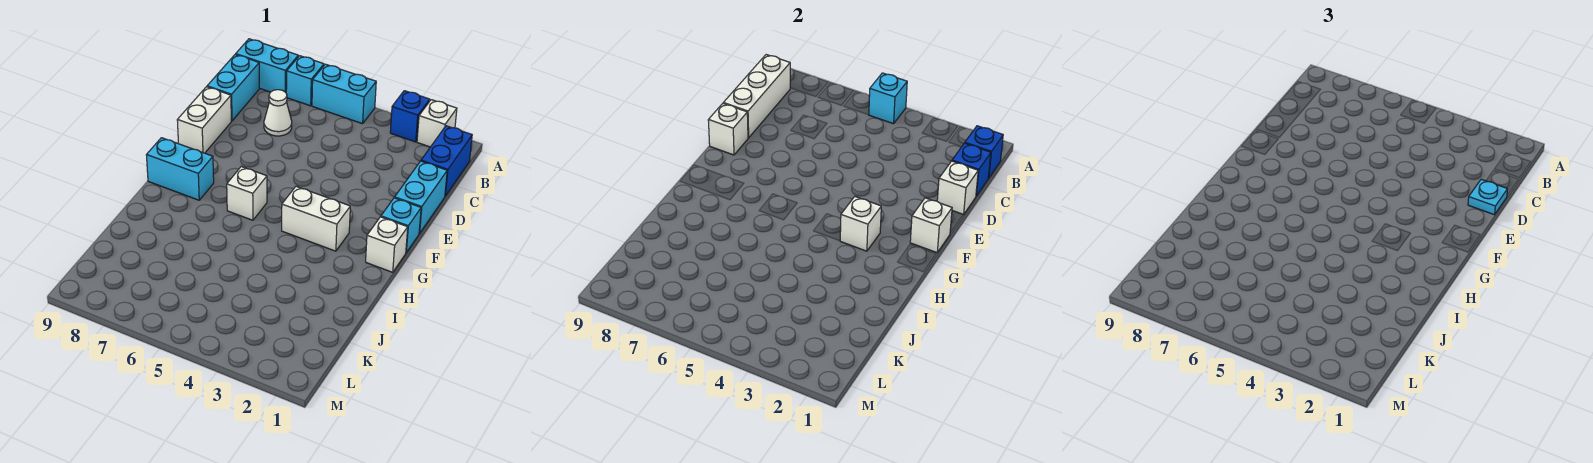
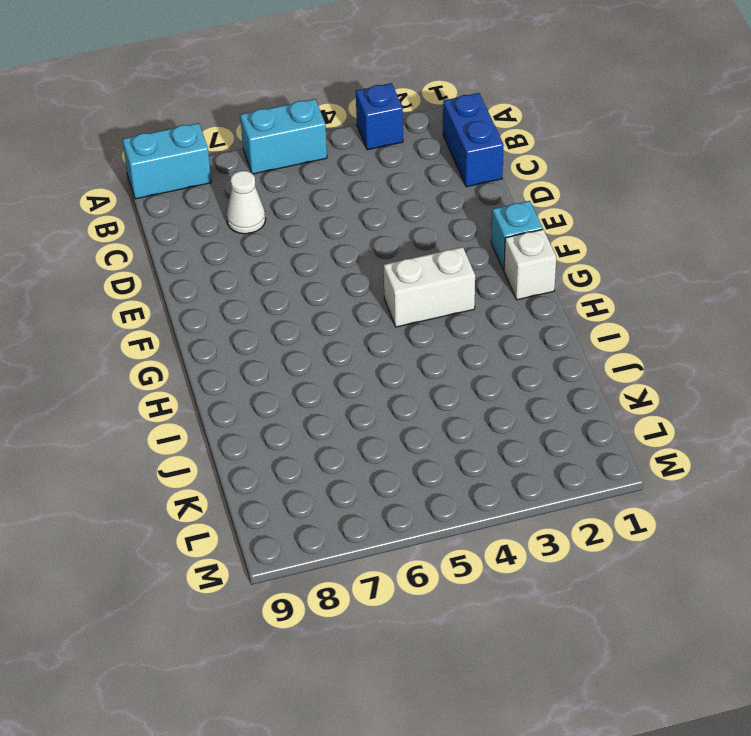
none -> white brick A2 level 1
none -> cyan brick A7 level 1
none -> cyan brick B9:C9 level 1

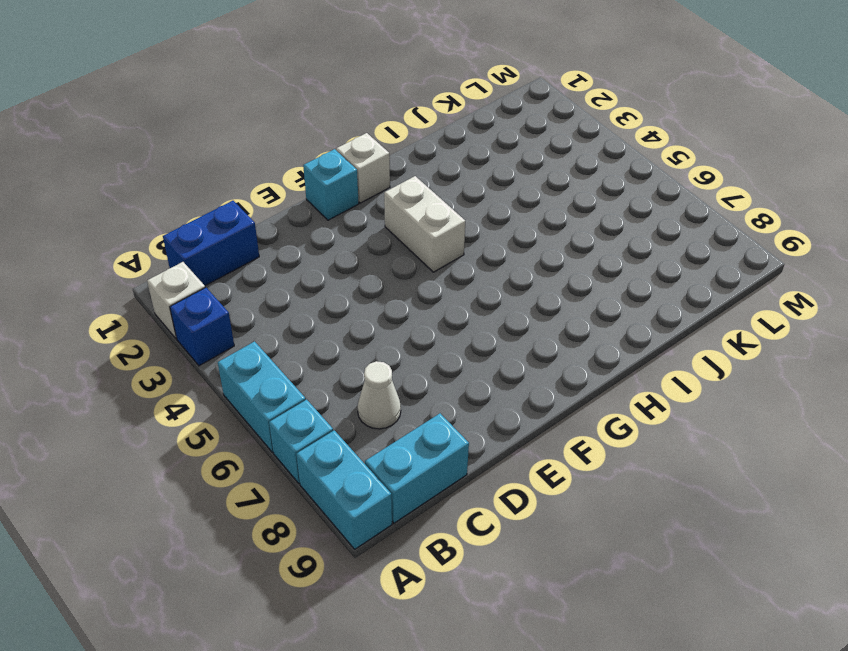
none -> cyan brick D1:E1 level 1
none -> white brick D9:E9 level 1
none -> white brick G6 level 1

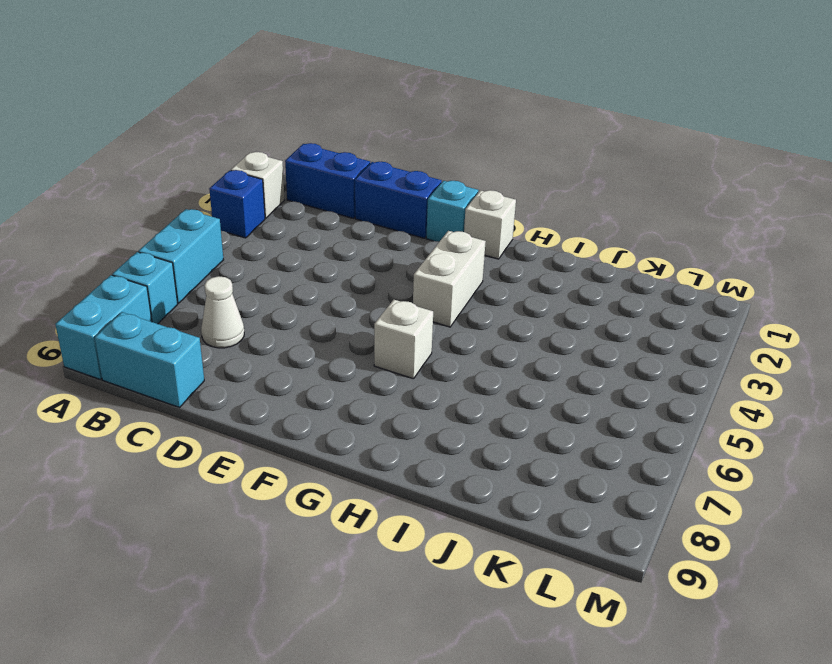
blue brick D1:E1 level 1 -> cyan brick D1:E1 level 1
none -> white brick D9:E9 level 1
none -> cyan brick G8:G9 level 1
none -> cyan brick A5 level 2

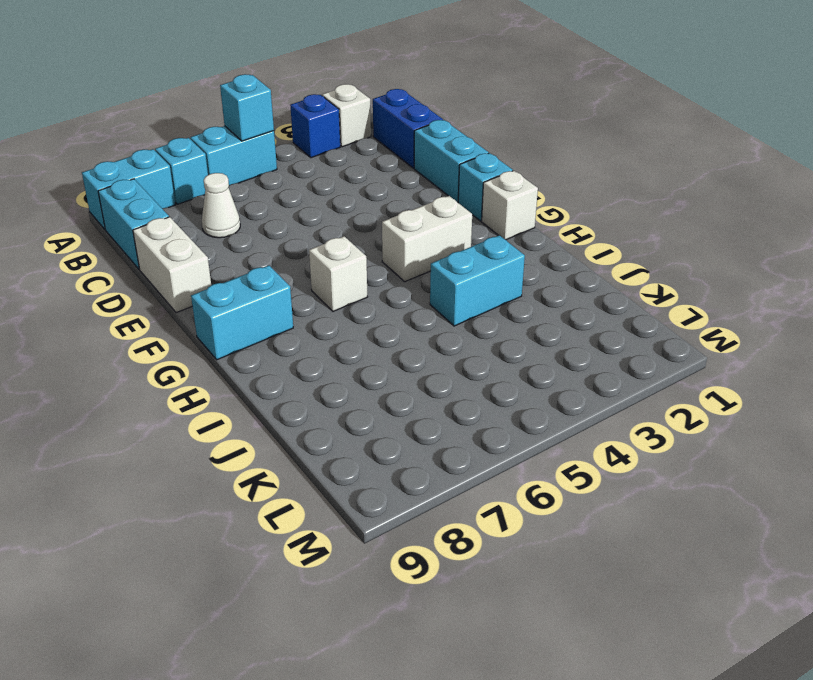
cyan brick I3:I4 level 1 -> none
none -> blue brick B1 level 2
none -> white brick B9:D9 level 2
none -> blue brick C1 level 2

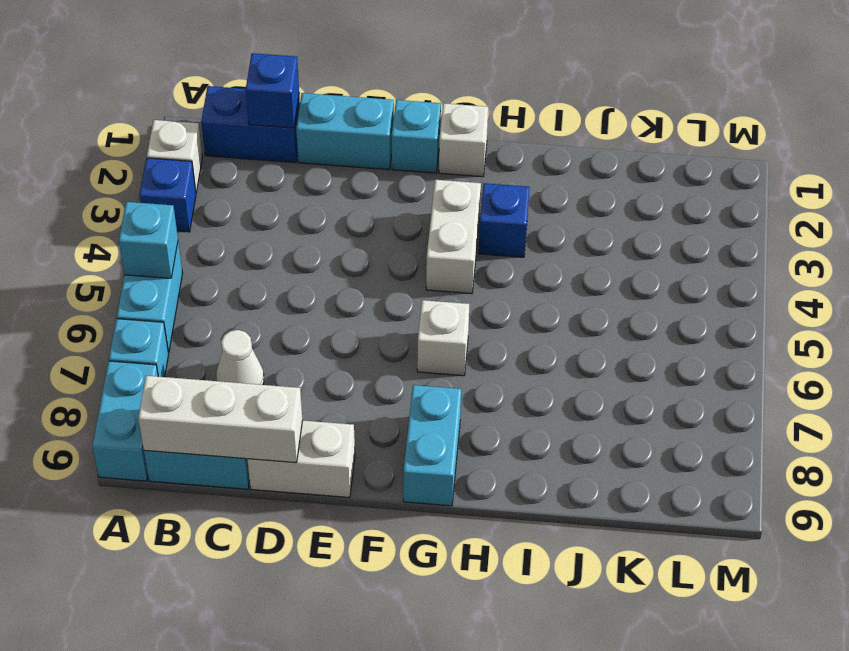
blue brick H3 level 1 -> blue brick B1 level 2
none -> white brick D1 level 2
none -> white brick E9 level 2
none -> white brick F1 level 2

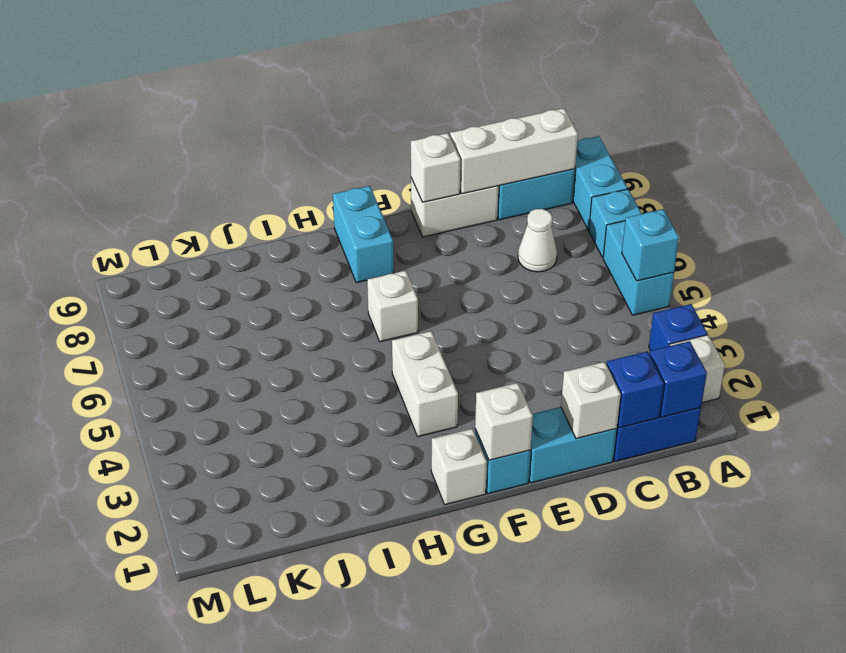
none -> white brick G3 level 2
none -> cyan plate D1 level 3

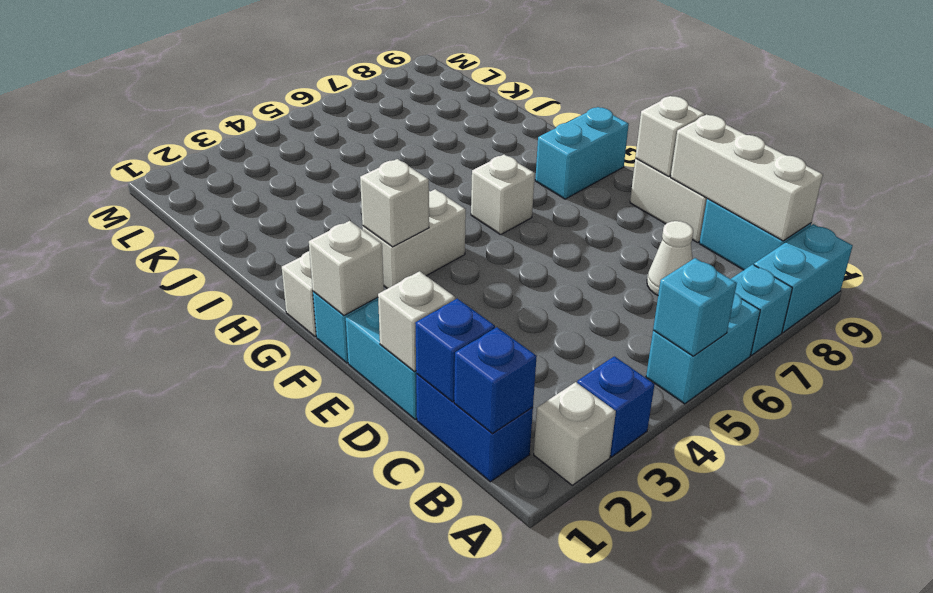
none -> cyan plate D1 level 3

